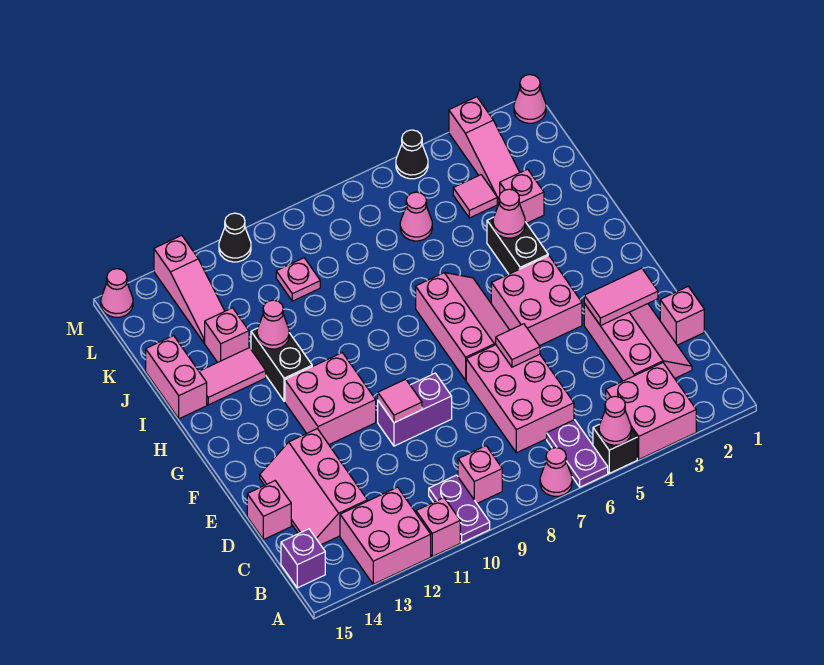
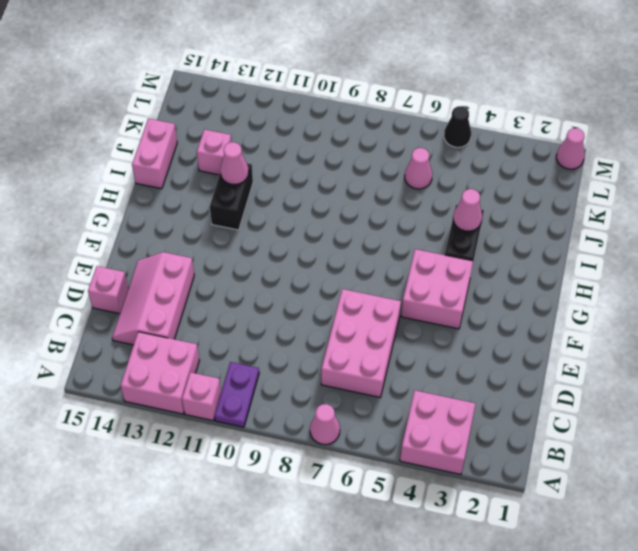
none -> black brick A5 level 1
none -> purple plate A6:B6 level 1
none -> pink brick B9 level 1
none -> purple brick B15 level 1

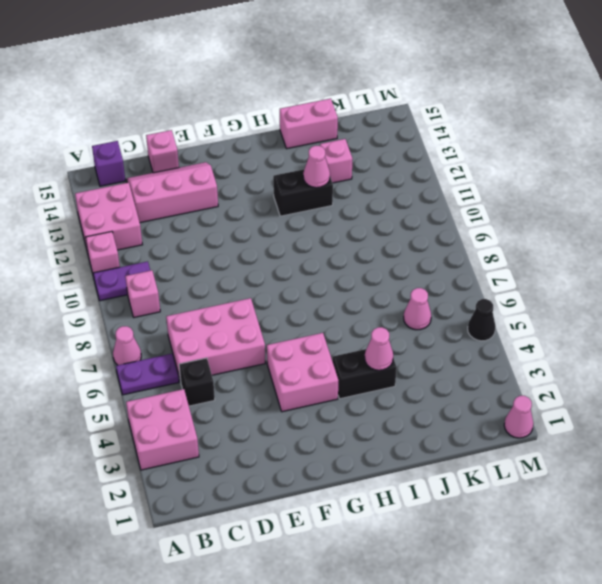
black brick C5 level 1 -> black brick A5 level 1
none -> pink slope C2:E3 level 1 top 3
none -> pink brick D1 level 1
none -> purple brick E9:E10 level 1
none -> pink slope F6:H7 level 1 top 7

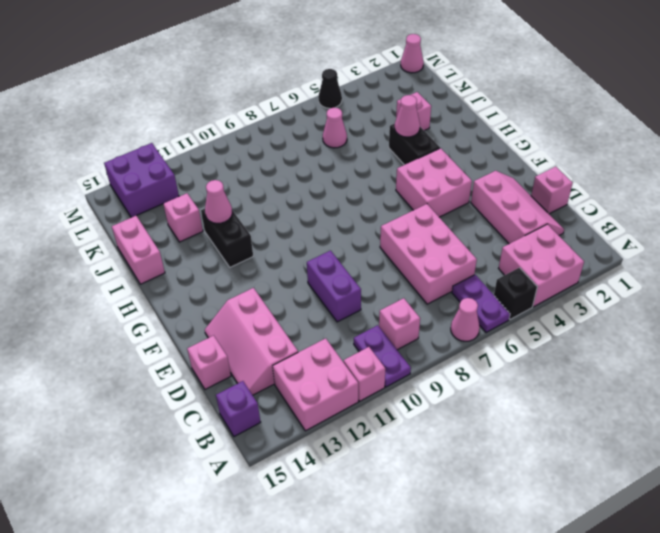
purple brick D10:E10 level 1 -> purple brick E9:E10 level 1
purple brick L13:M14 level 1 -> pink slope K13:M13 level 1 top M
none -> pink slope F6:H7 level 1 top 7
none -> pink brick F11:G12 level 1
none -> pink tile I13:I14 level 1
none -> pink slope K3:M3 level 1 top M

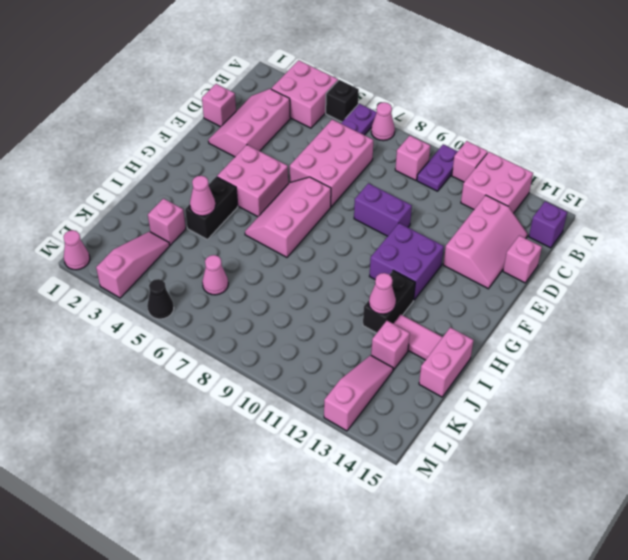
purple brick F11:G12 level 1 -> pink brick F11:G12 level 1
none -> pink tile K4 level 1
none -> pink plate K10 level 1
none -> black cone M11 level 1
none -> pink cone M15 level 1

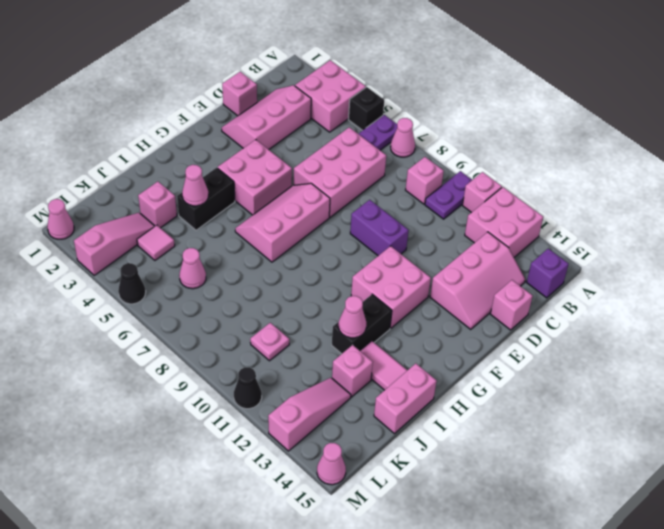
none -> pink cone A5 level 2
none -> pink tile E2:E3 level 2
none -> pink tile E6 level 2
none -> pink tile E10 level 2

